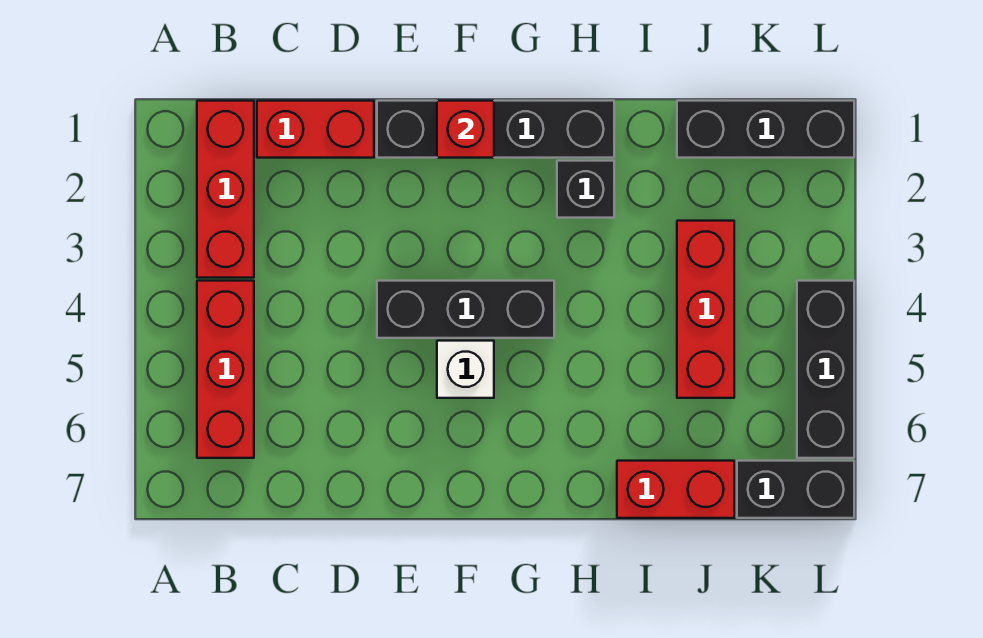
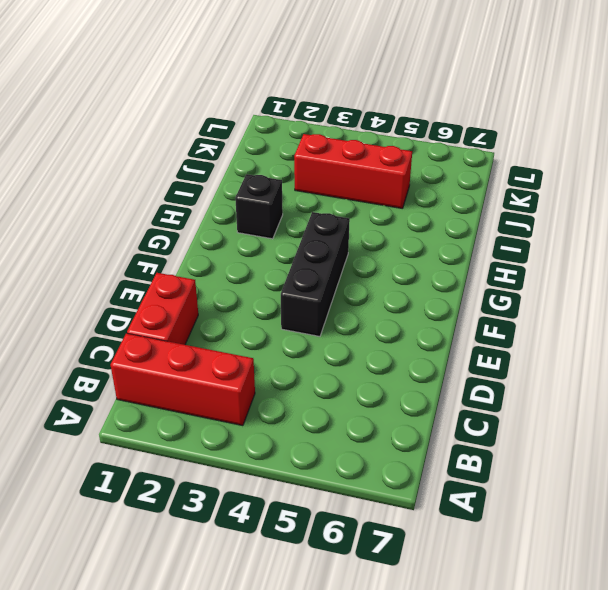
none -> red brick B4:B6 level 1
none -> black brick E1:H1 level 1
none -> white brick F5 level 1

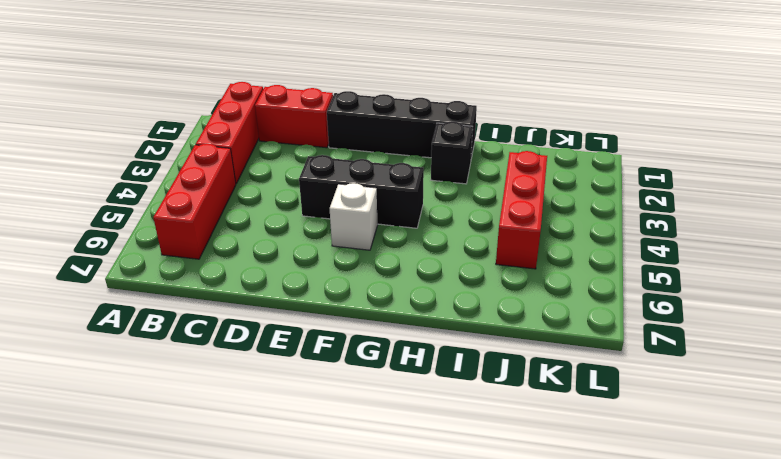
none -> red brick I7:J7 level 1
none -> black brick J1:L1 level 1
none -> black brick K7:L7 level 1

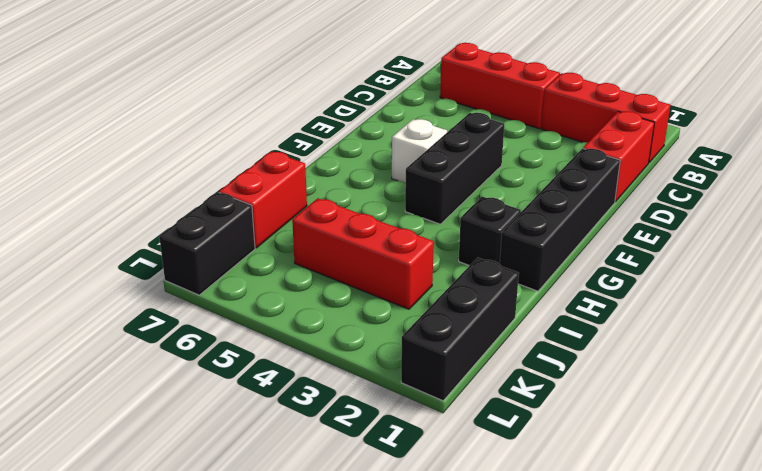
none -> black brick L4:L6 level 1
none -> red brick F1 level 2

